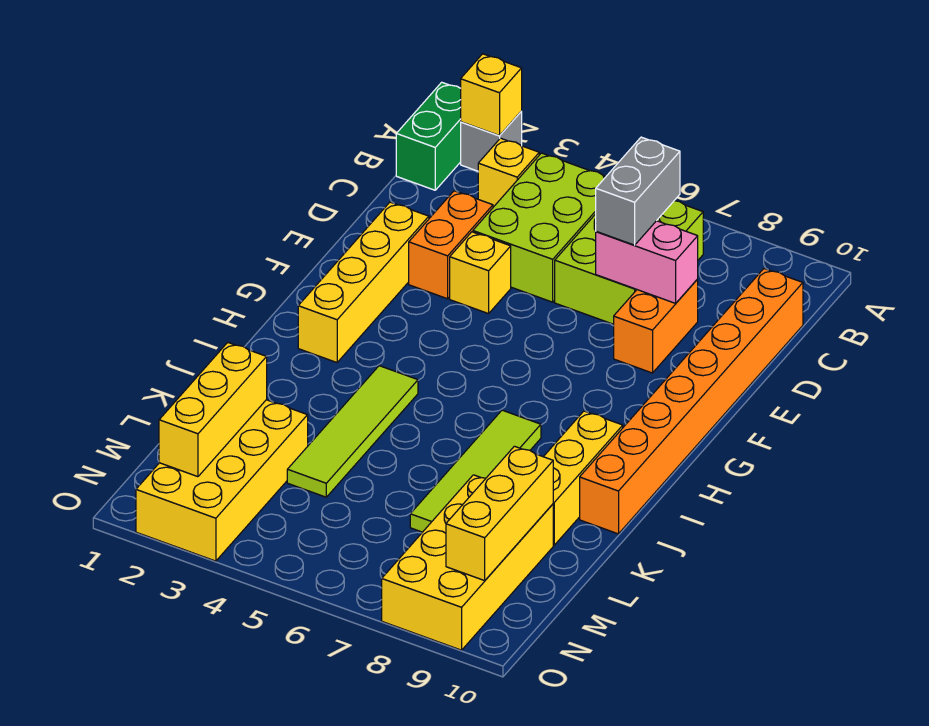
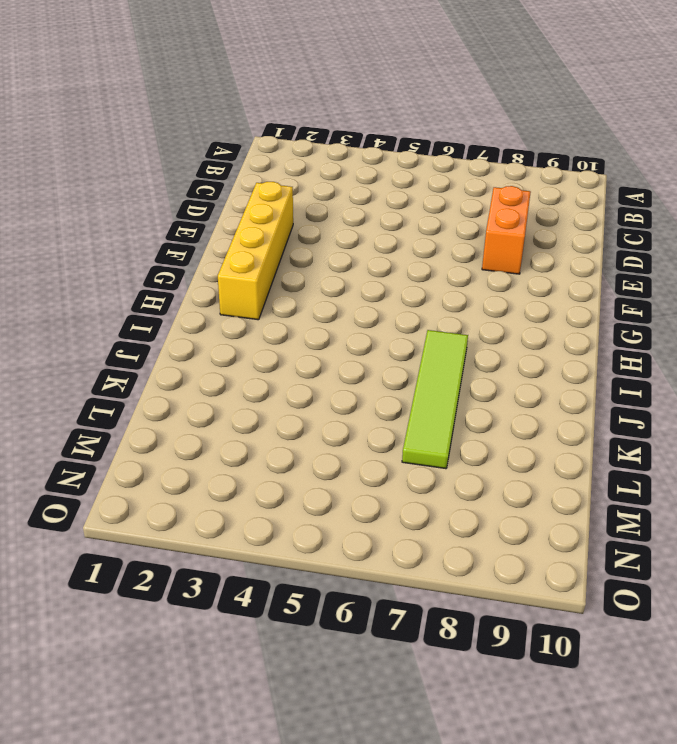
none -> green brick A1:B1 level 1
none -> grey brick A2 level 1
none -> yellow brick B3 level 1

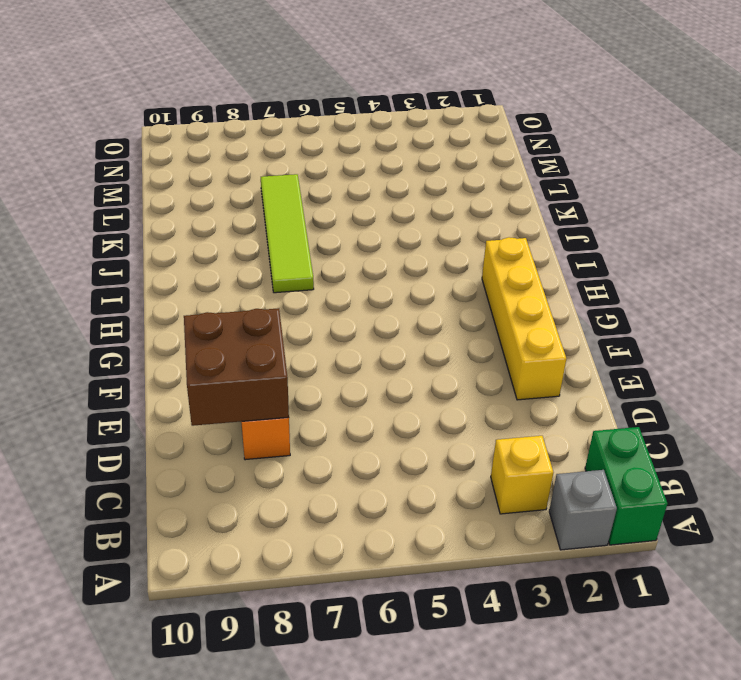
brown brick D8:E9 level 2 -> pink brick D7:D8 level 2
none -> lime brick B4:D5 level 1
none -> lime brick B6:D7 level 1
none -> orange brick C10:J10 level 1

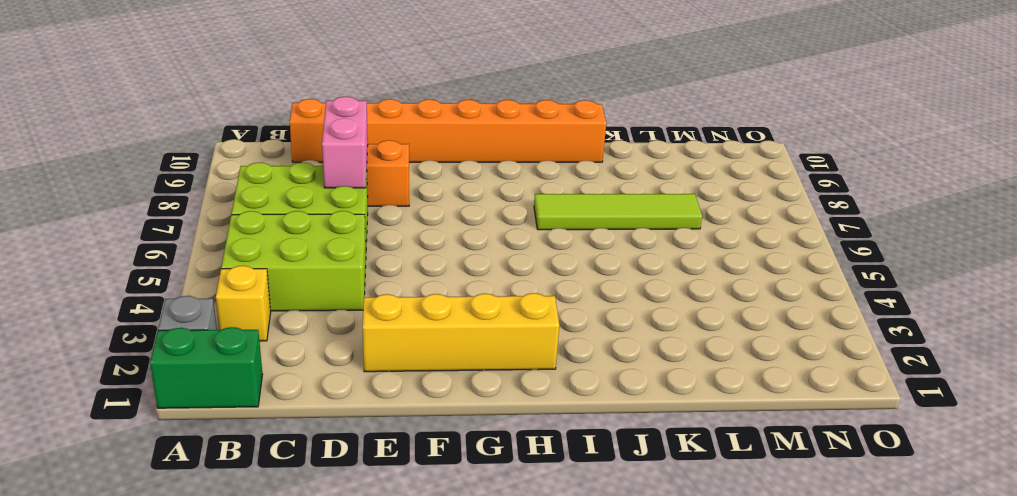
none -> orange brick D3:E3 level 1
none -> yellow brick E4 level 1
none -> lime tile I4:L4 level 1

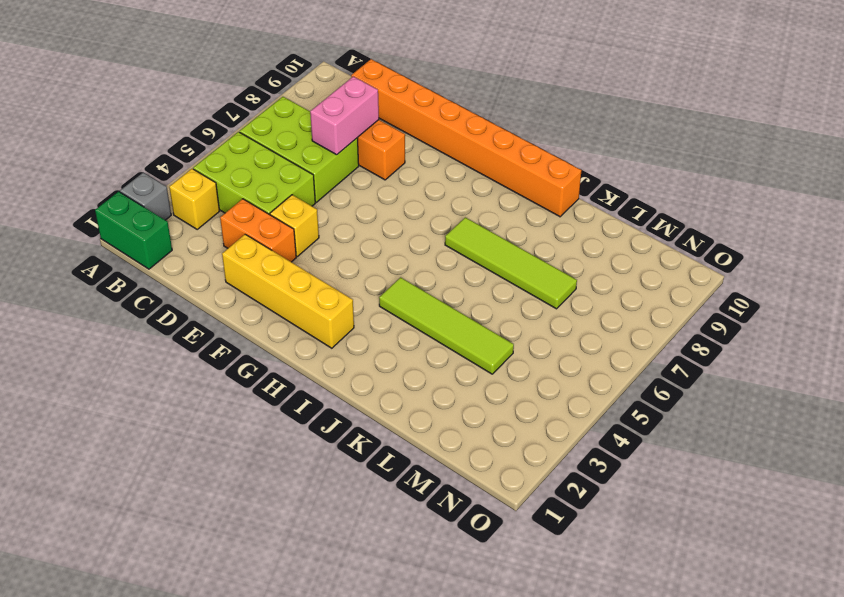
none -> yellow brick I9:K9 level 1
none -> yellow brick L2:O3 level 1
none -> yellow brick L8:O9 level 1

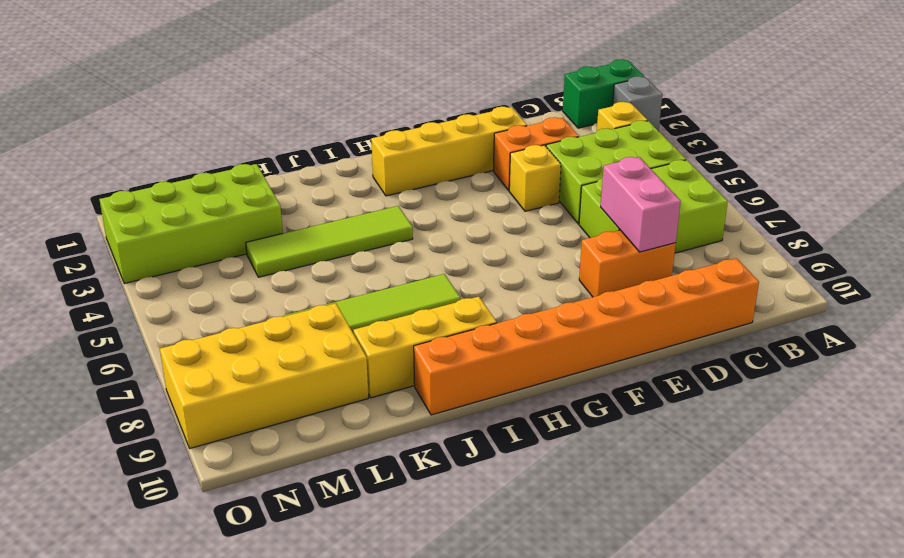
lime brick L2:O3 level 1 -> yellow brick L2:O3 level 1
none -> yellow brick A2 level 2
none -> yellow brick L2:N2 level 2
none -> yellow brick L9:N9 level 2

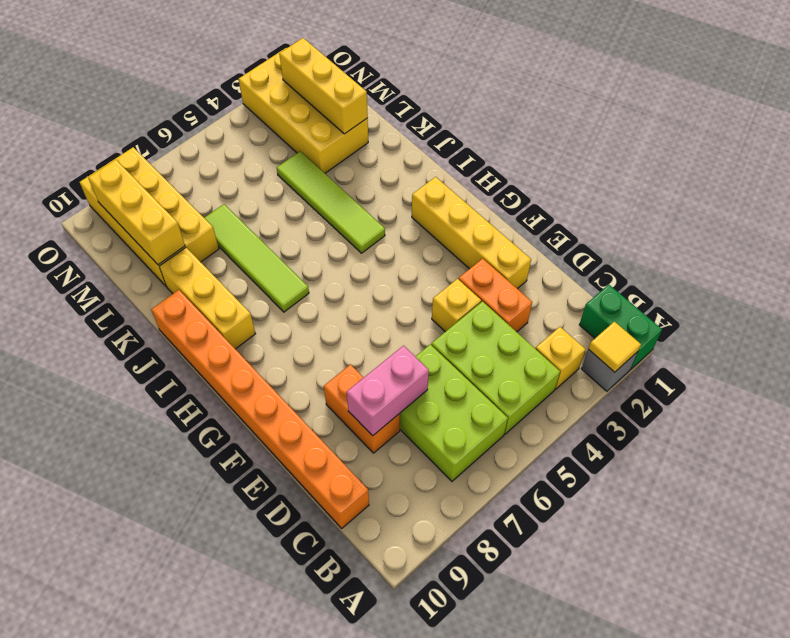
yellow tile A2 level 2 -> yellow brick A2 level 2
none -> grey brick C7:D7 level 3

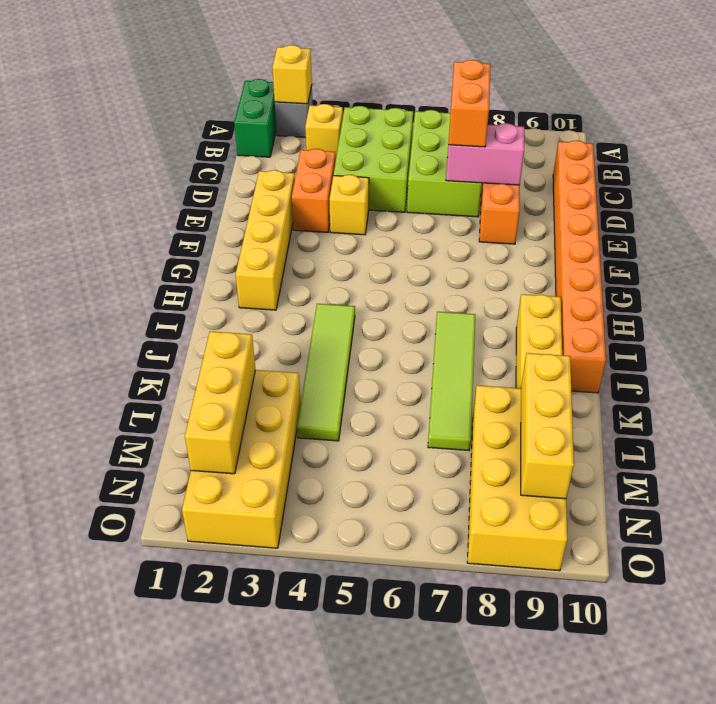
orange brick C7:D7 level 3 -> grey brick C7:D7 level 3

